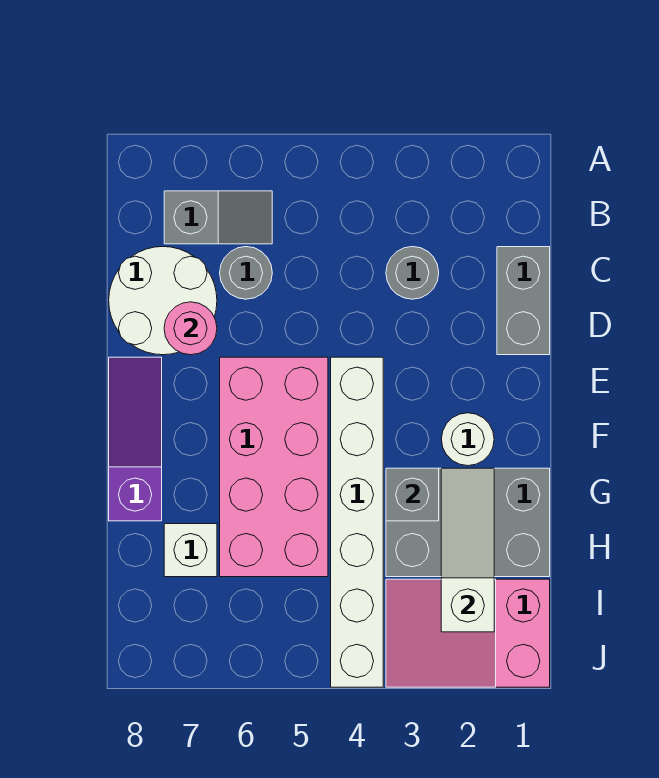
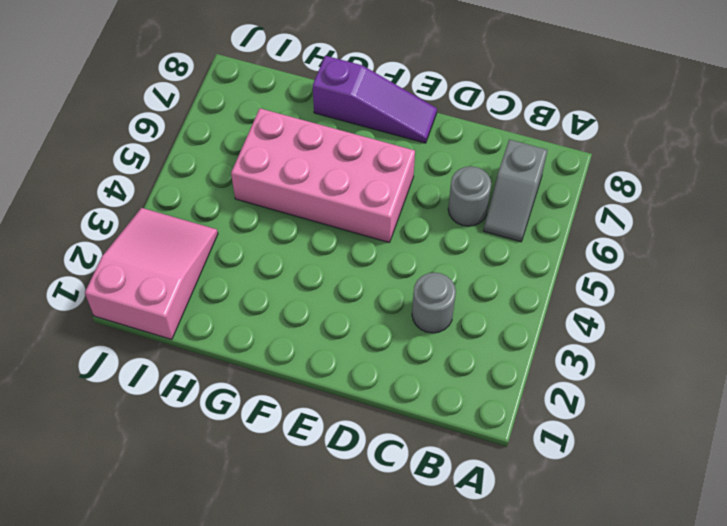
none -> grey brick C1:D1 level 1
none -> white round brick C7:D8 level 1
none -> white brick E4:J4 level 1

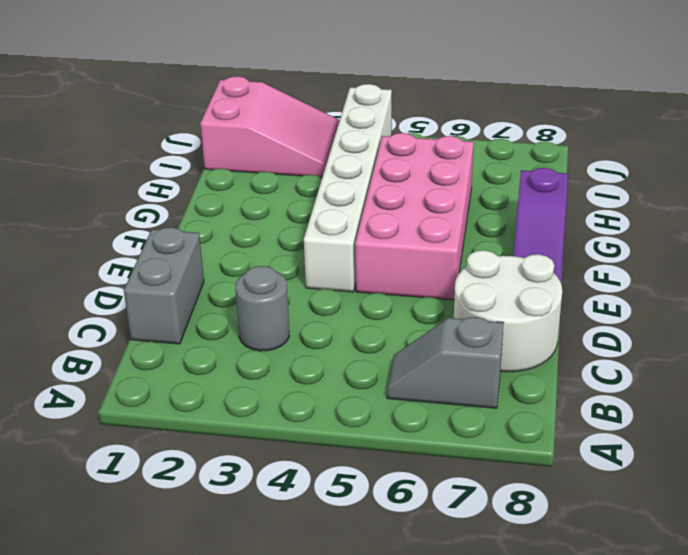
none -> grey round brick C6 level 1
none -> white round brick F2 level 1
none -> grey brick G1:H3 level 1

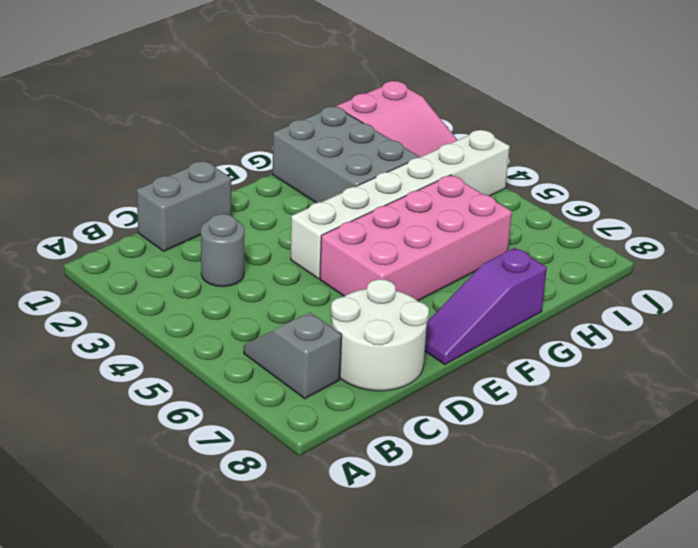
none -> grey round brick C6 level 1
none -> white round brick F2 level 1
none -> white brick H7 level 1

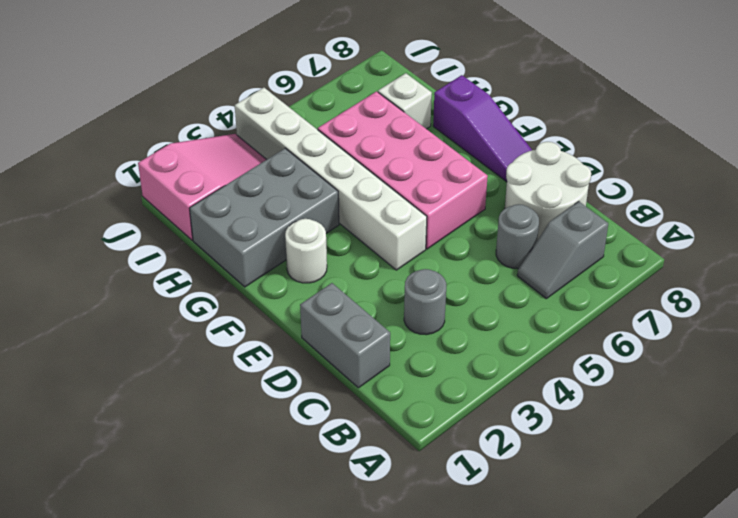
none -> pink round brick D7 level 2
none -> white slope G2:I2 level 2 top I
none -> grey brick G3 level 2

